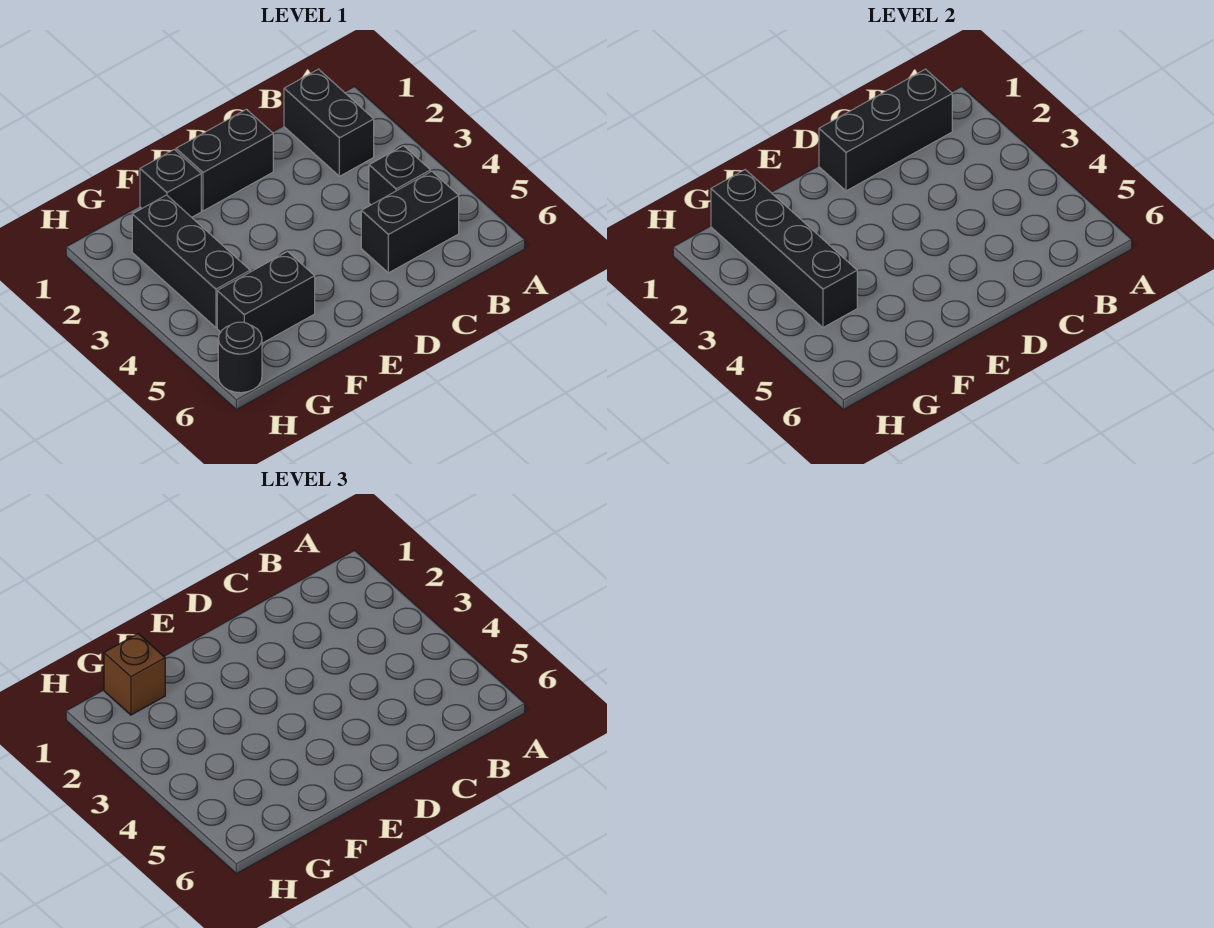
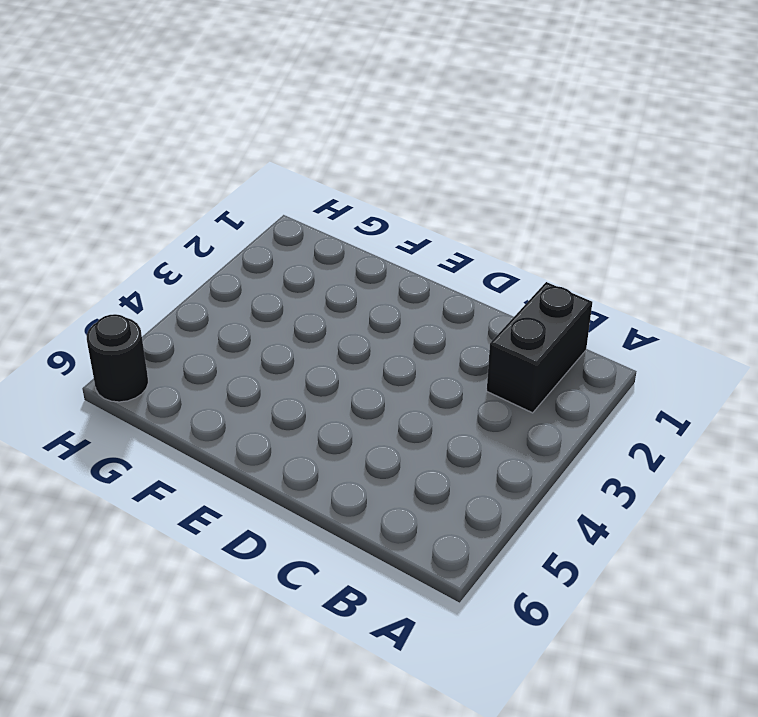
none -> black brick B4 level 1
none -> black brick B5:C5 level 1

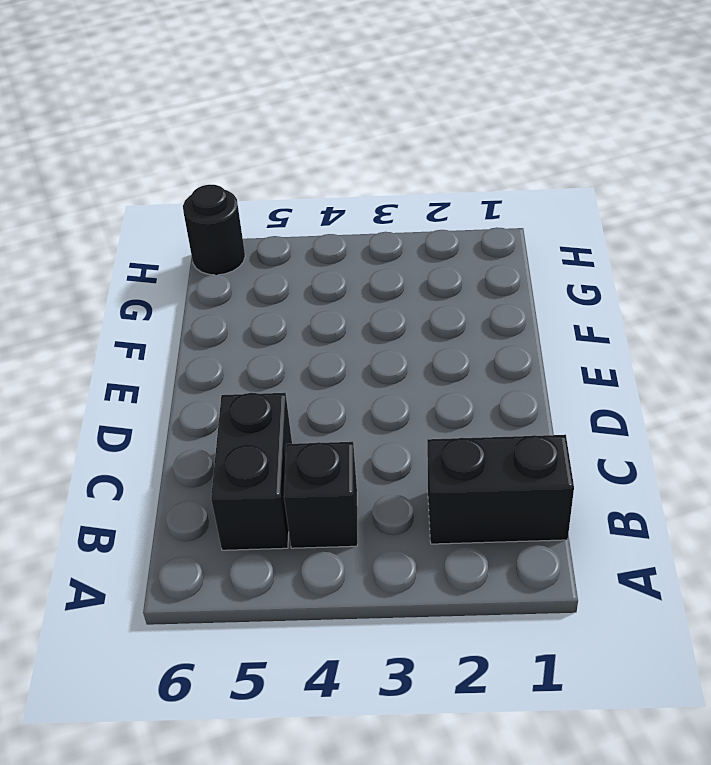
none -> black brick D1:E1 level 1
none -> black brick F1 level 1

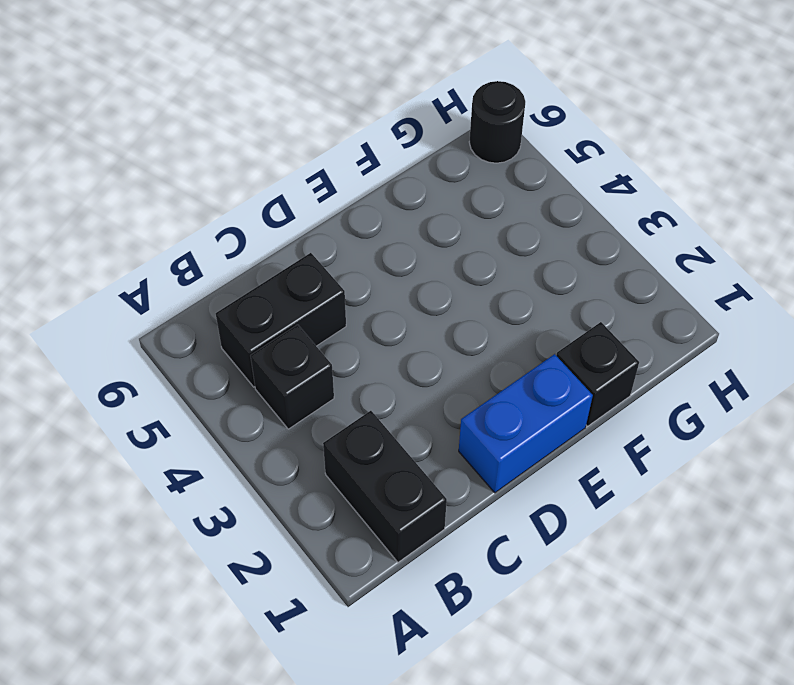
blue brick D1:E1 level 1 -> black brick D1:E1 level 1
none -> black brick F5:G5 level 1
none -> black brick G2:G4 level 1

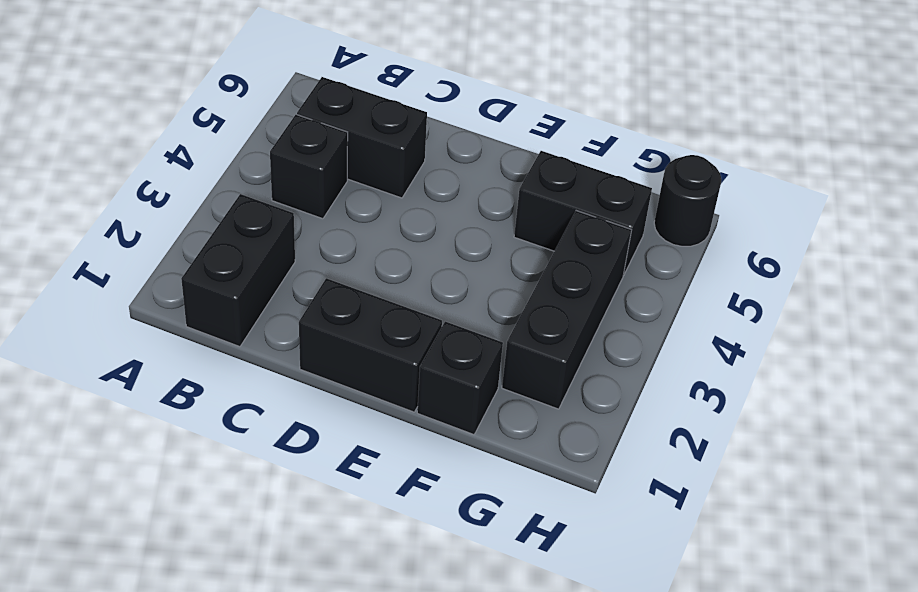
none -> black brick B1:D1 level 2
none -> black brick G1:G4 level 2

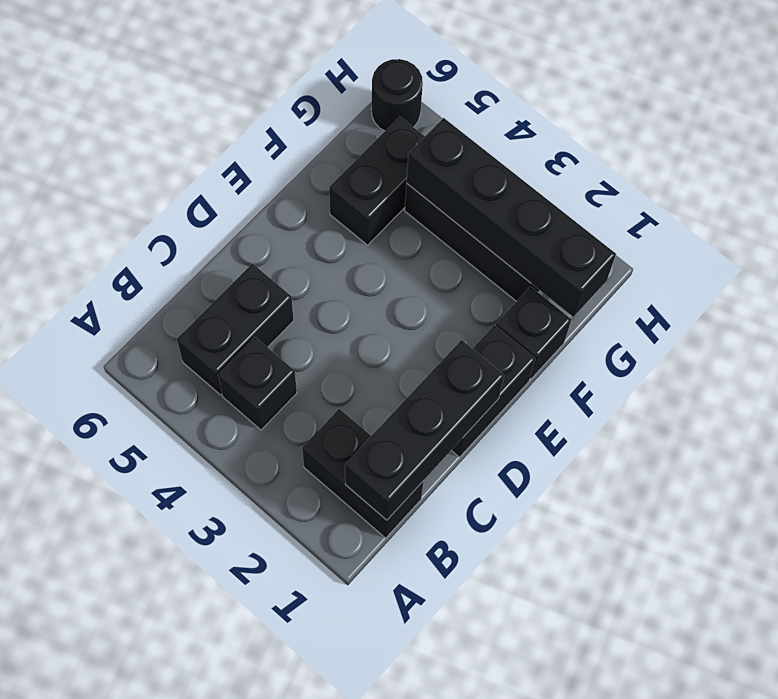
none -> brown brick G1 level 3

